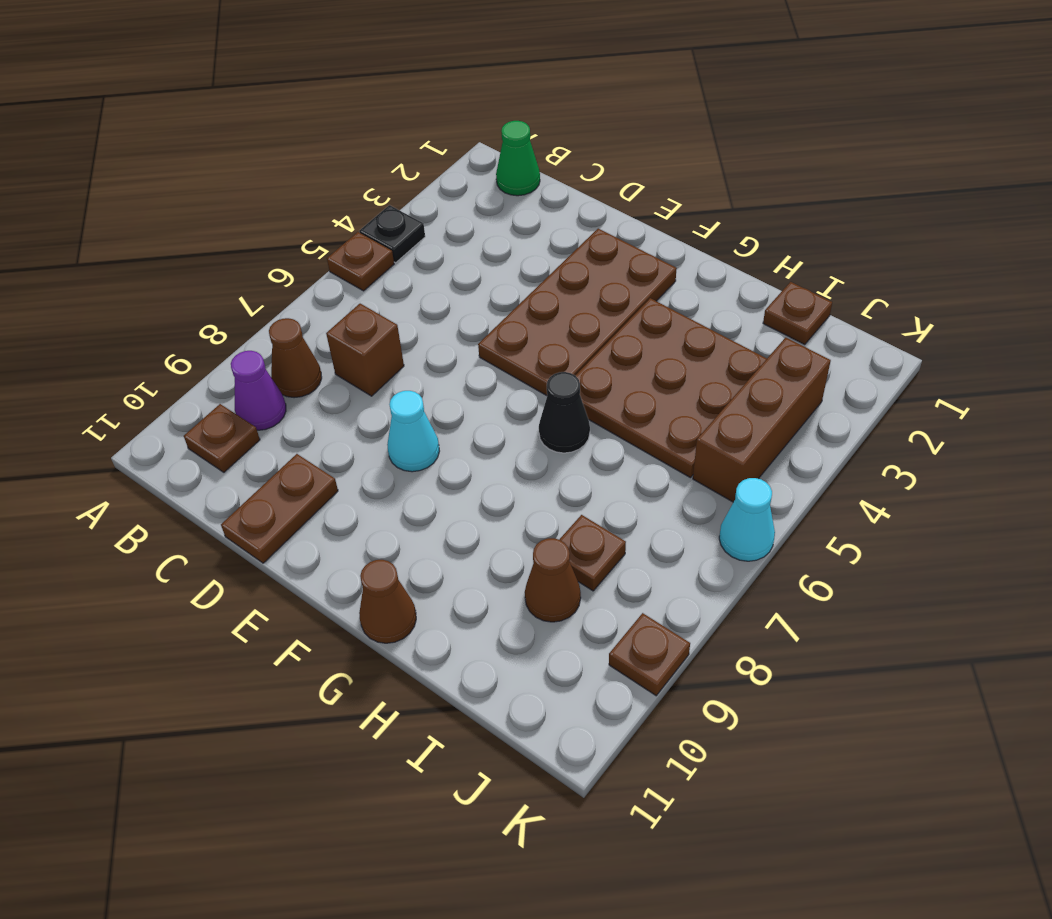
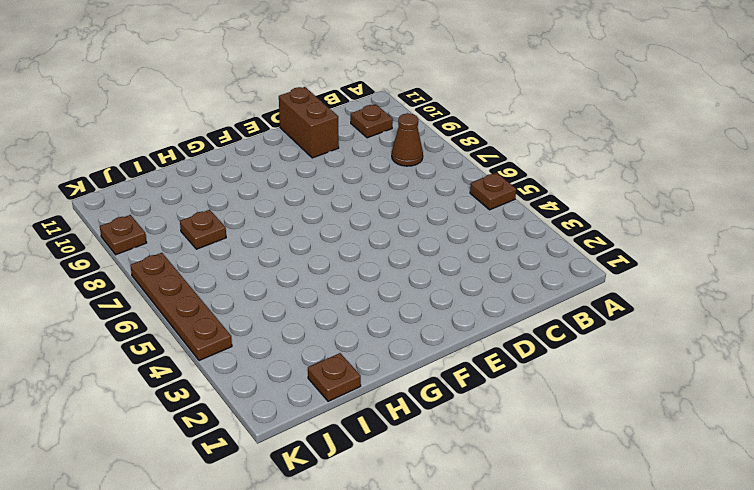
brown brick D10:D11 level 1 -> brown plate D10:D11 level 1
brown plate K4:K7 level 1 -> cyan cone K6 level 1
none -> black plate A4 level 1
none -> green cone B1 level 1
none -> purple cone B9 level 1

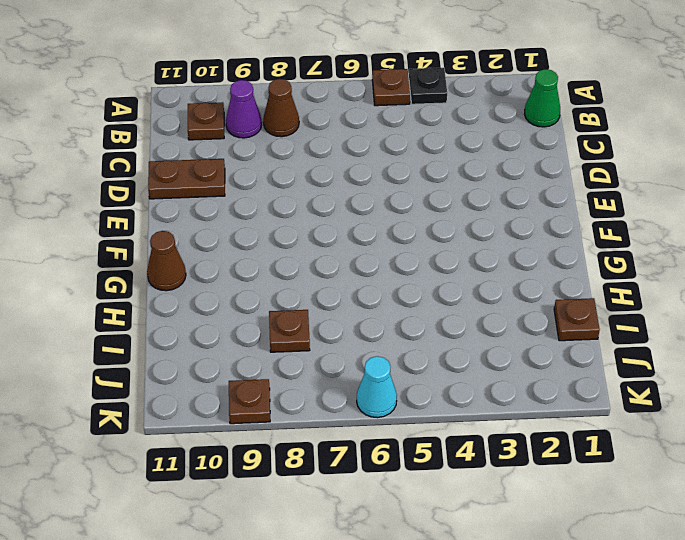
none -> brown brick C7 level 1
none -> brown plate E2:F5 level 1
none -> cyan cone E8 level 1

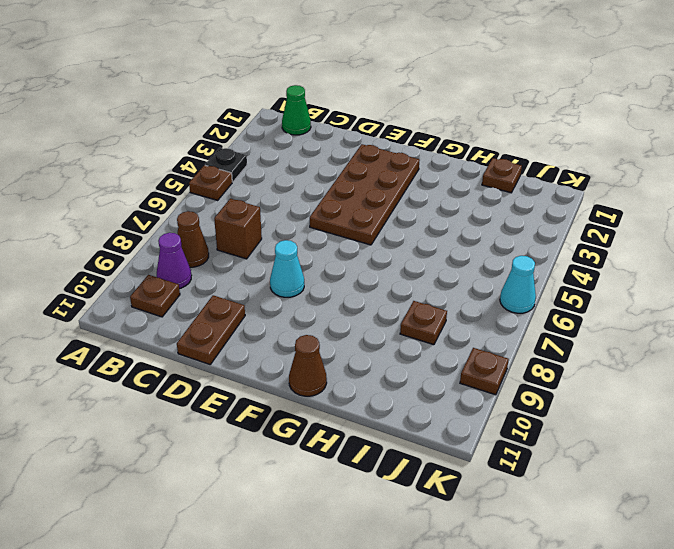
none -> brown plate G3:I5 level 1
none -> black cone G6 level 1
none -> brown cone I9 level 1

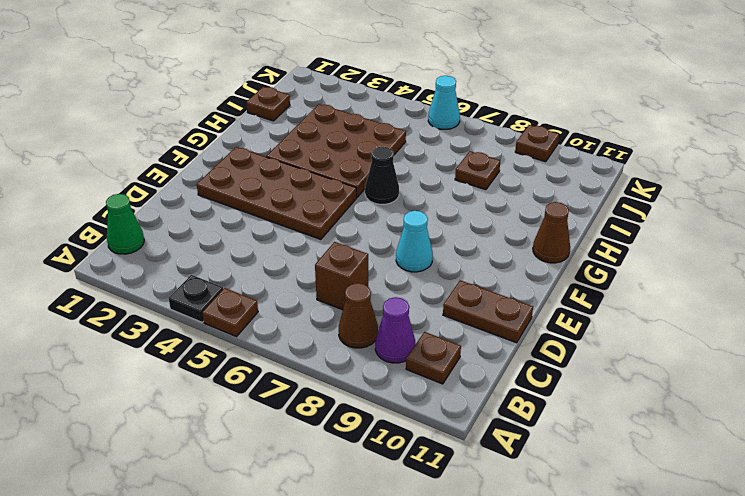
none -> brown cone I9 level 1
none -> brown brick J3:J5 level 1

